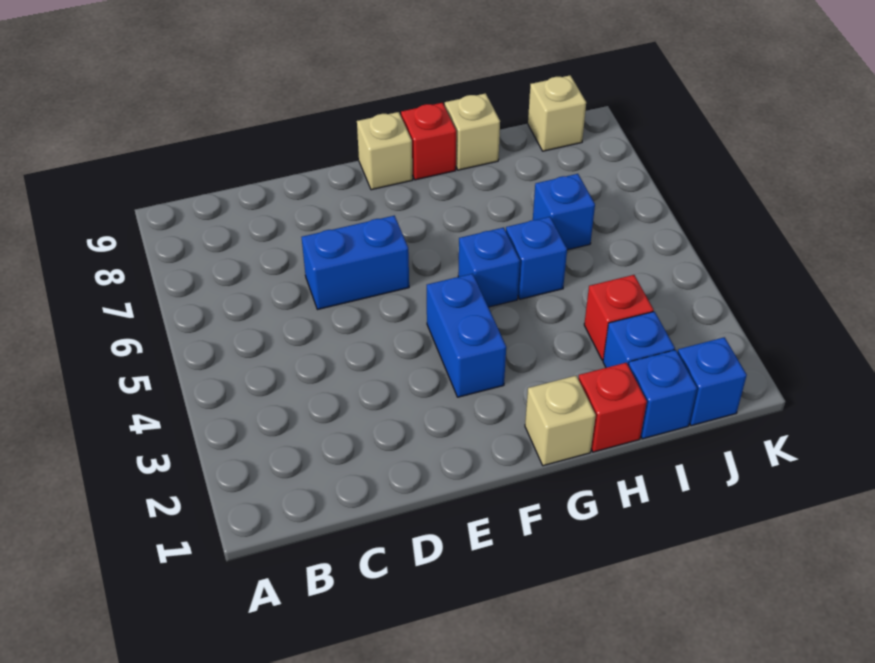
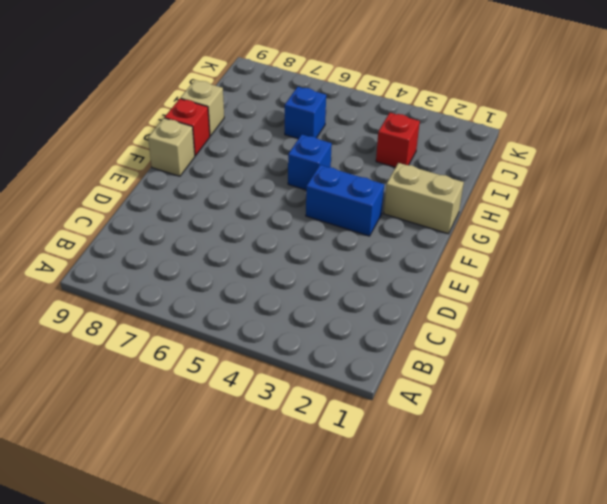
tan brick G1:G2 level 1 -> tan brick G1 level 1
none -> blue brick D6:E6 level 1
none -> red brick H1 level 1
none -> blue brick H5 level 1

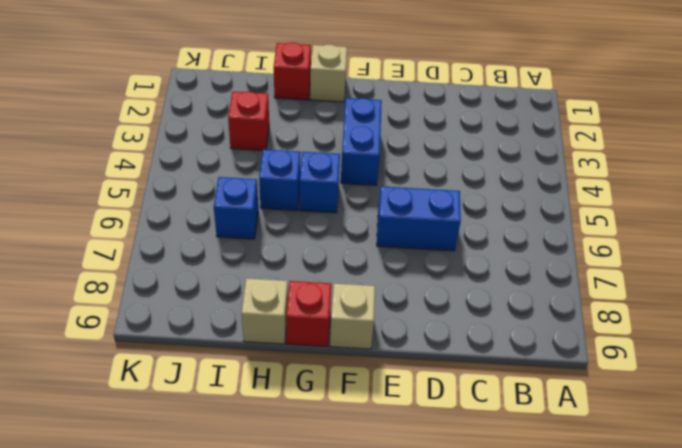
none -> blue brick I1 level 1
none -> blue brick I2 level 1
none -> blue brick J1 level 1

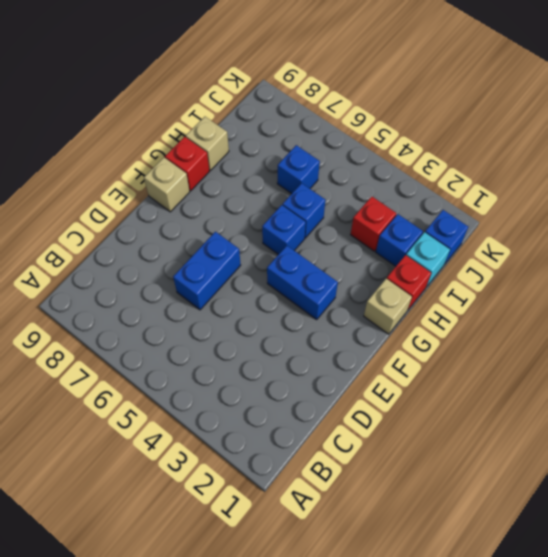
cyan brick I1 level 1 -> blue brick I1 level 1
none -> tan brick J9 level 1

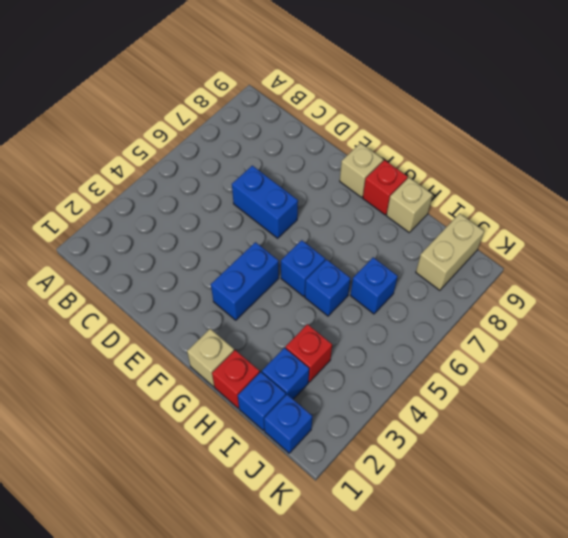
tan brick J8:J9 level 1 -> tan brick J9 level 1

